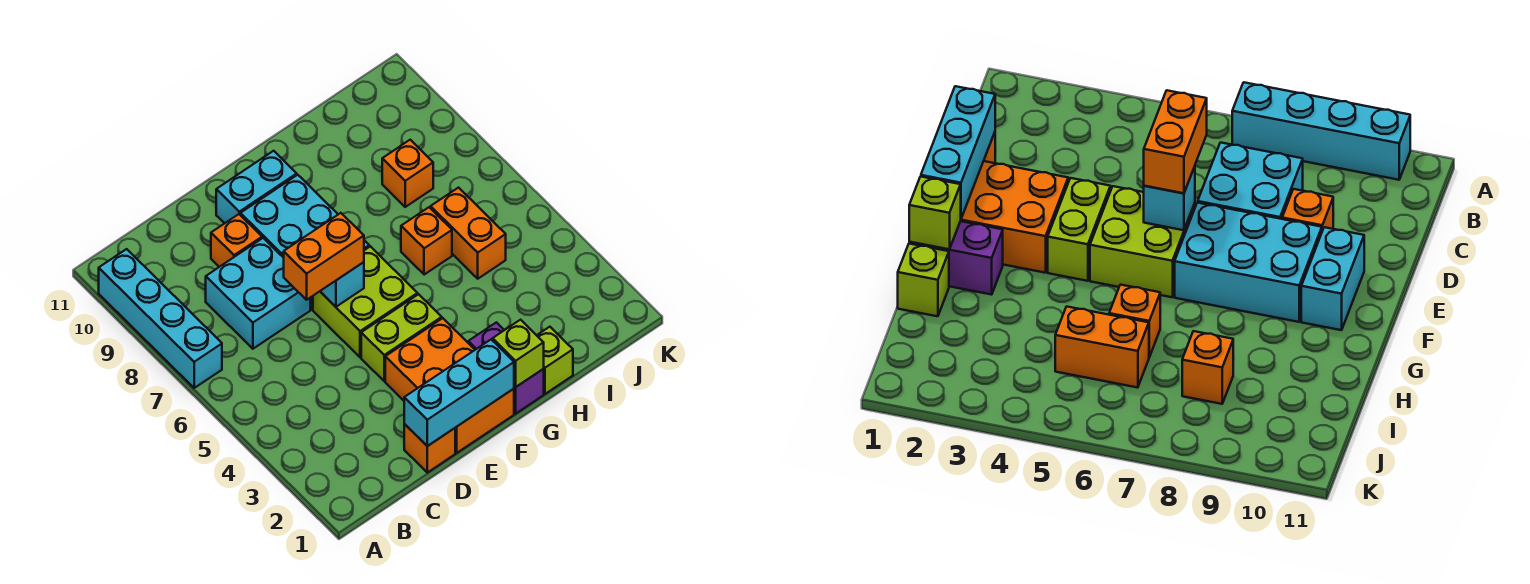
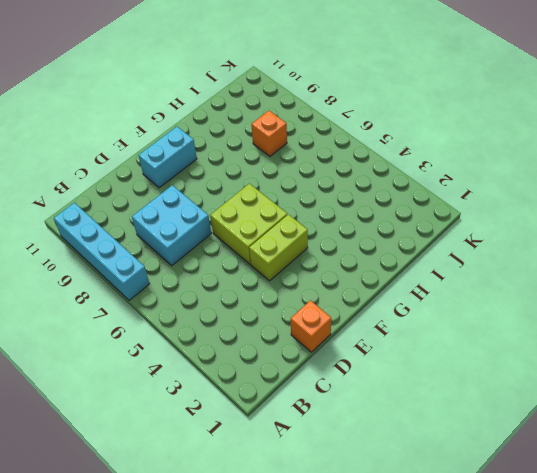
none -> orange brick D9 level 1
none -> orange brick E1:F3 level 1
none -> cyan brick E7:F9 level 1

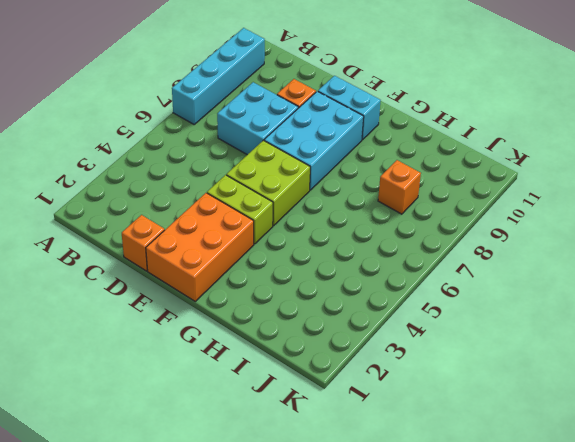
none -> purple brick G1:G2 level 1
none -> lime brick H1 level 1
none -> orange brick H6 level 1

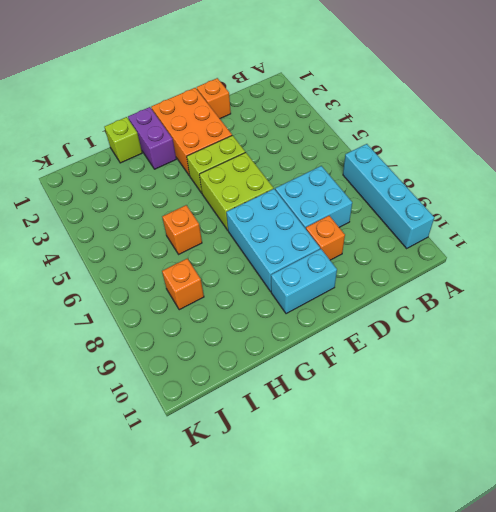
none -> orange brick I5:I6 level 1
none -> cyan brick D1:F1 level 2
none -> cyan brick E6 level 2

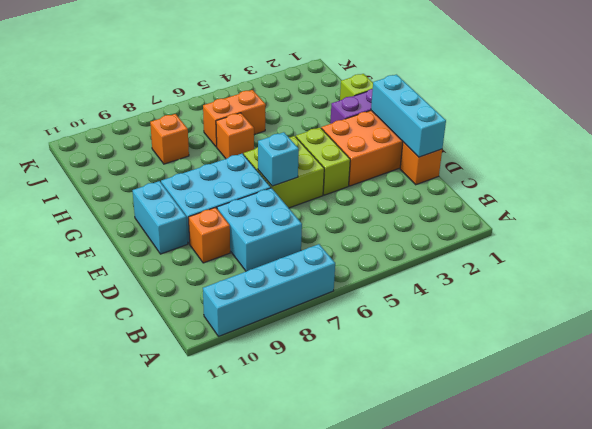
none -> lime brick G1 level 2
none -> orange brick D6:E6 level 3

